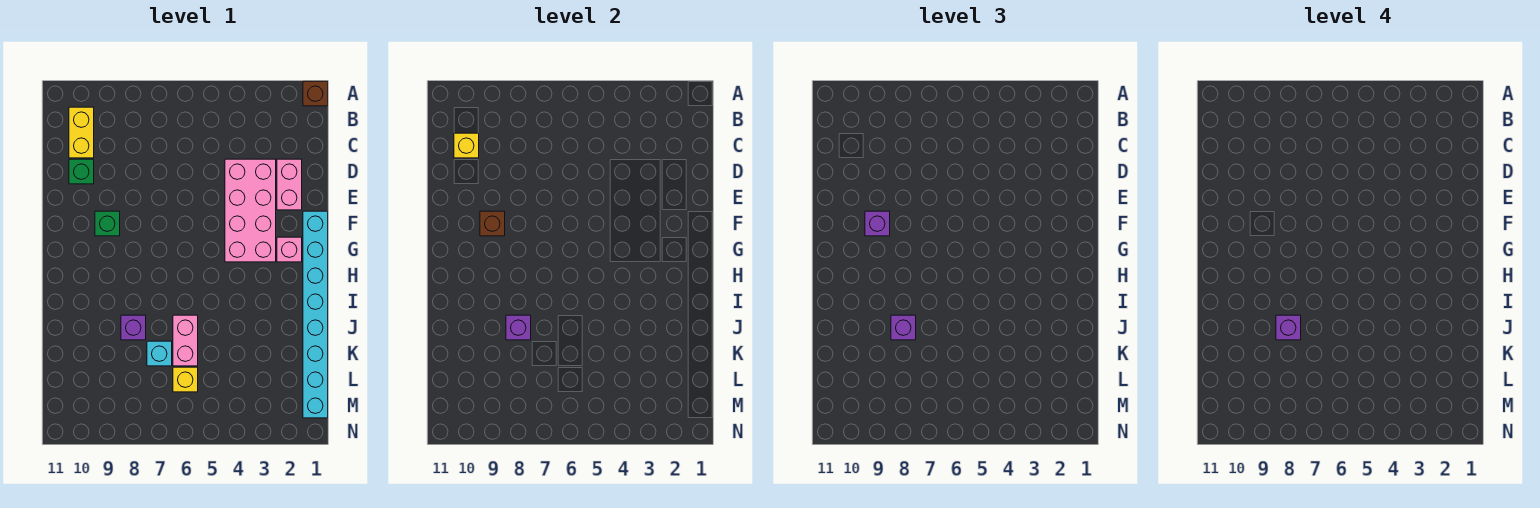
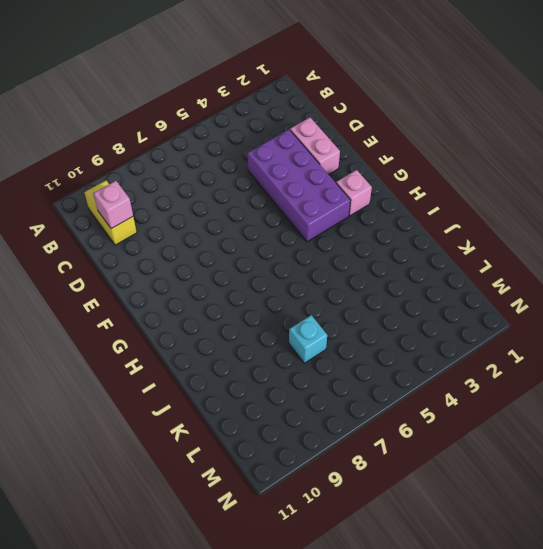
pink brick C10 level 2 -> yellow brick C10 level 2
purple brick D3:G4 level 1 -> pink brick D3:G4 level 1
none -> brown brick A1 level 1
none -> green brick D10 level 1
none -> cyan brick F1:M1 level 1

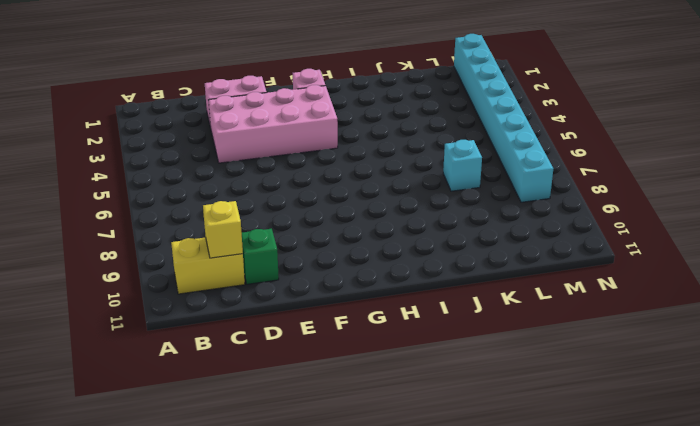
cyan brick M1:M8 level 1 -> cyan brick F1:M1 level 1
none -> brown brick A1 level 1
none -> green brick F9 level 1
none -> pink brick J6:K6 level 1

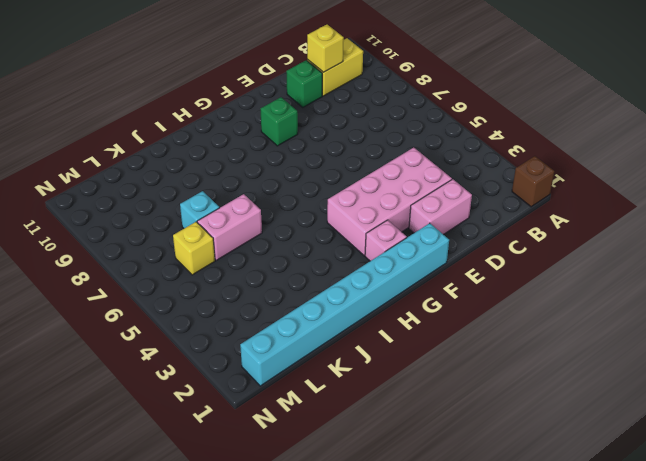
none -> purple brick J8 level 1
none -> brown brick F9 level 2
none -> purple brick J8 level 2

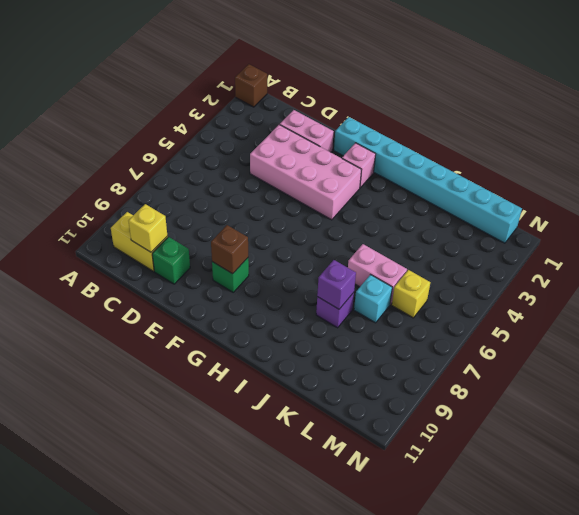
none -> purple brick F9 level 3
none -> purple brick J8 level 3
none -> purple brick J8 level 4

